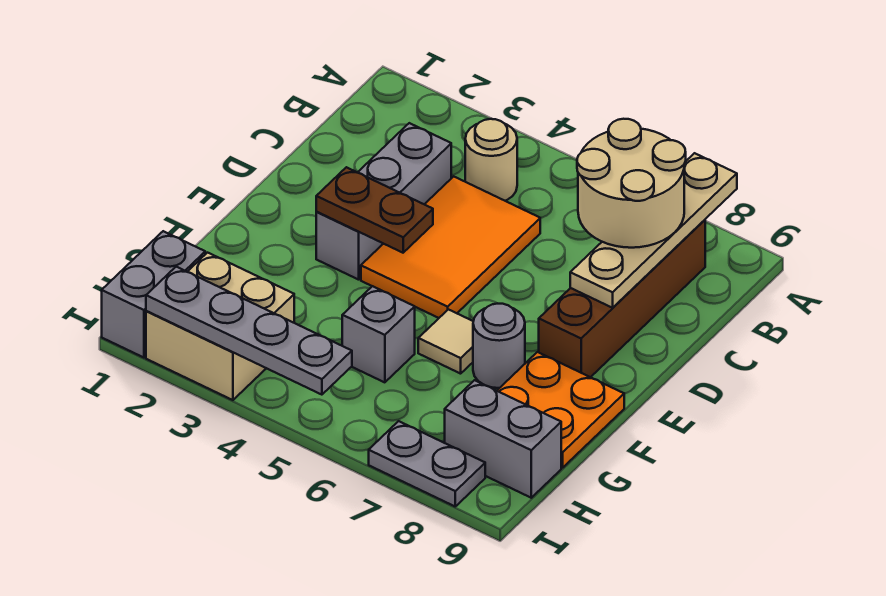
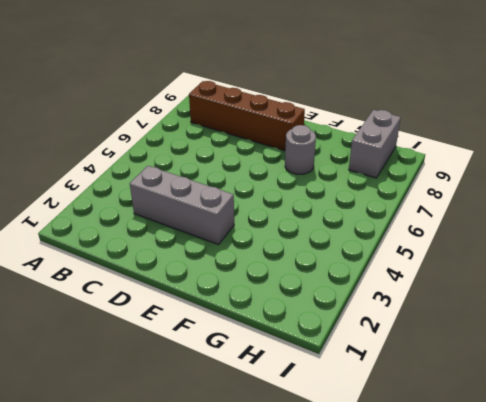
none -> tan round brick B4 level 1
none -> orange tile C4:E5 level 1
none -> tan tile F6 level 1

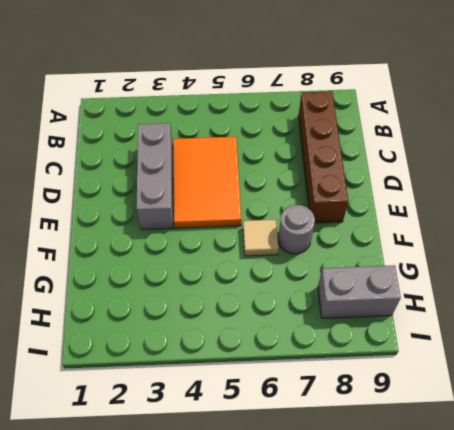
none -> tan round brick B4 level 1
none -> orange plate F8:G9 level 1
none -> grey brick G5 level 1

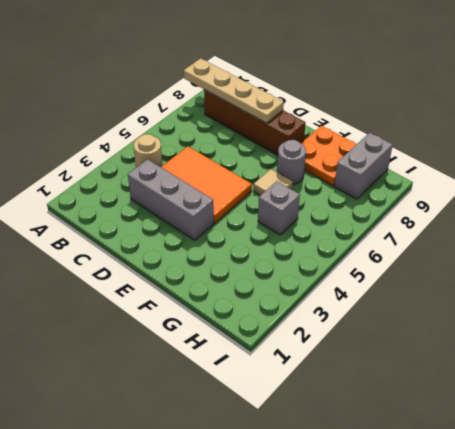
none -> grey brick H1:I1 level 1
none -> tan brick H2:I3 level 1
none -> grey plate I7:I8 level 1

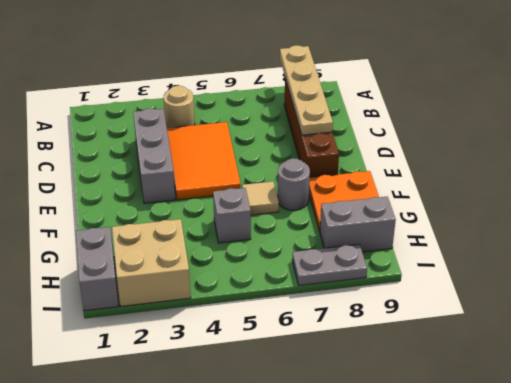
none -> brown plate E3:E4 level 2
none -> grey plate I2:I5 level 2
none -> tan round brick B7:C8 level 3

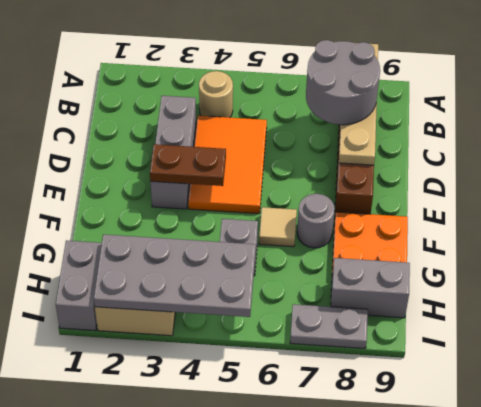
grey round brick B7:C8 level 3 -> tan round brick B7:C8 level 3
grey plate H2:I5 level 2 -> grey plate I2:I5 level 2

